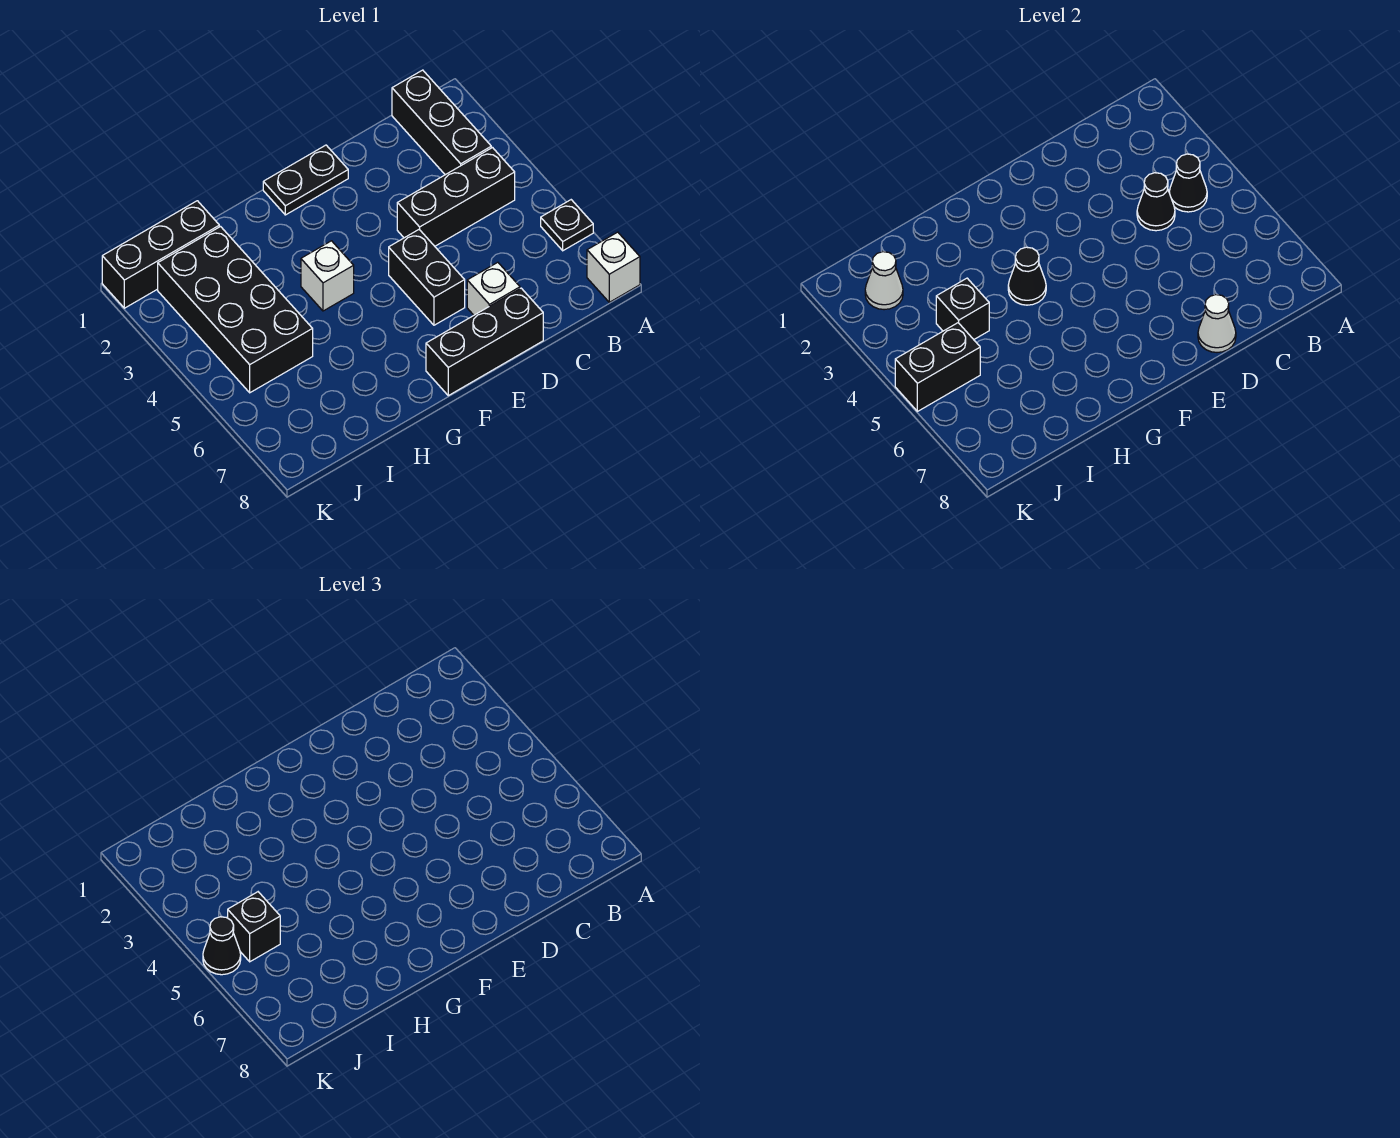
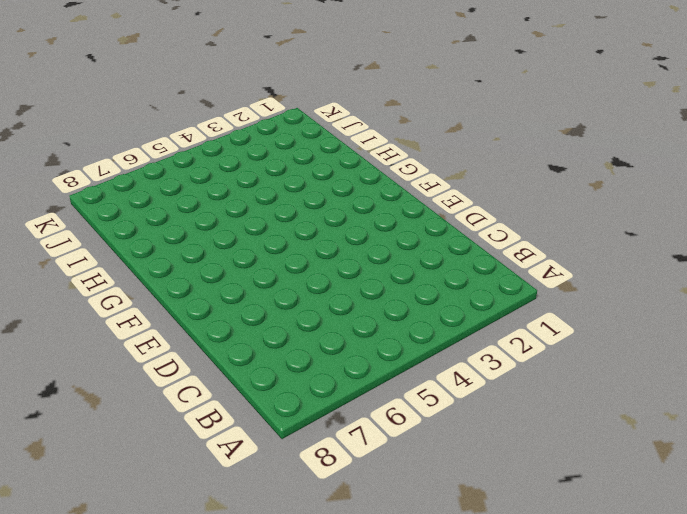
none -> black plate A6 level 1
none -> white brick A8 level 1
none -> black brick B1:B3 level 1

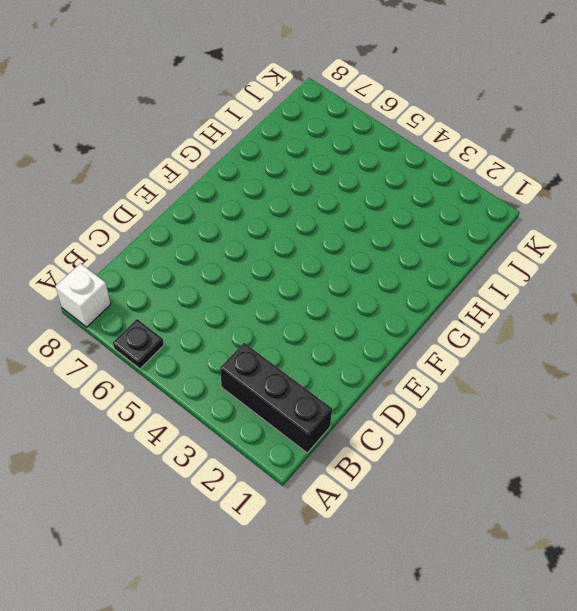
none -> black brick B4:D4 level 1
none -> white brick D7 level 1
none -> black brick D8:F8 level 1

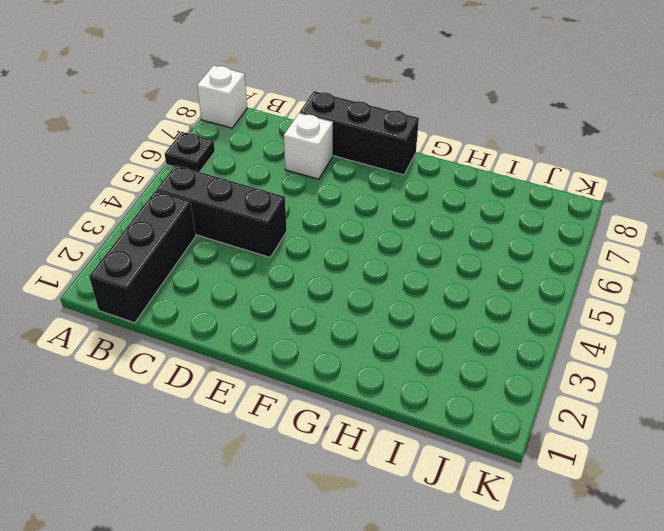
none -> black plate E1:F1 level 1
none -> black brick E5:E6 level 1
none -> white brick G4 level 1

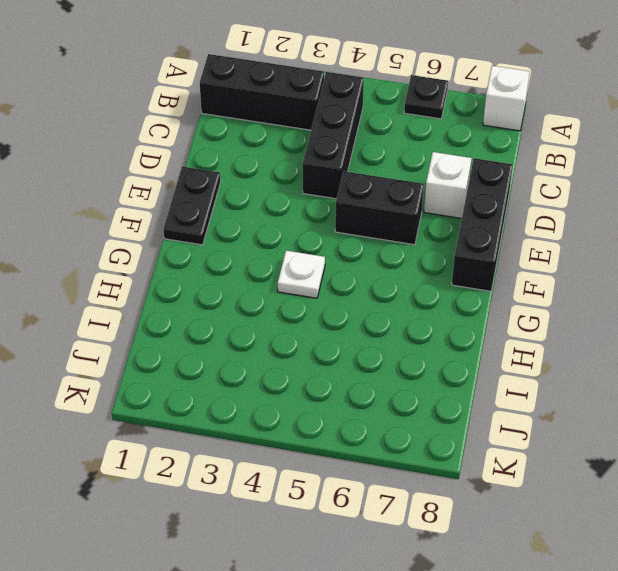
white plate G4 level 1 -> white brick G4 level 1
none -> black brick I1:K1 level 1
none -> black brick I2:J5 level 1
none -> black cone B4 level 2

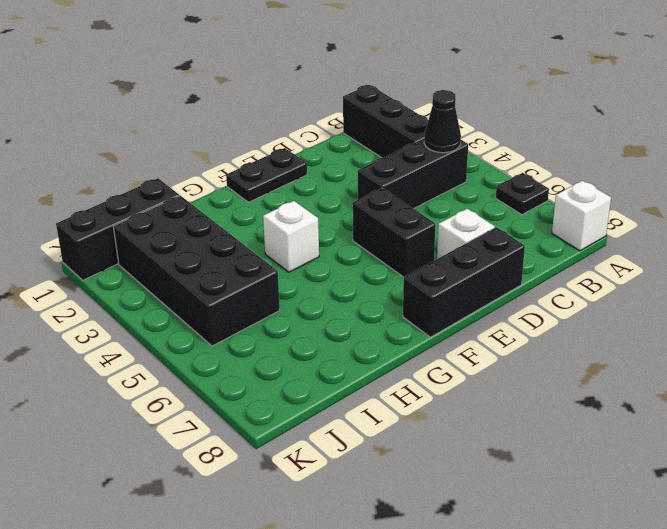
none -> black cone C4 level 2
none -> white cone D8 level 2
none -> black cone G4 level 2

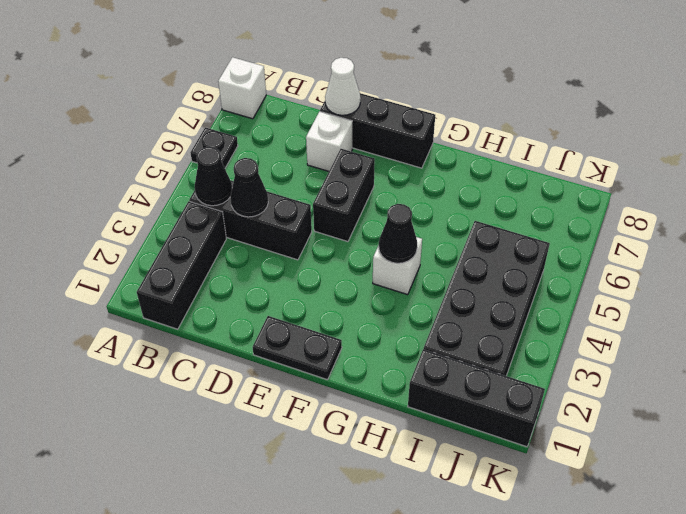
none -> black brick I4 level 2
none -> white cone J2 level 2
none -> black brick J5:K5 level 2

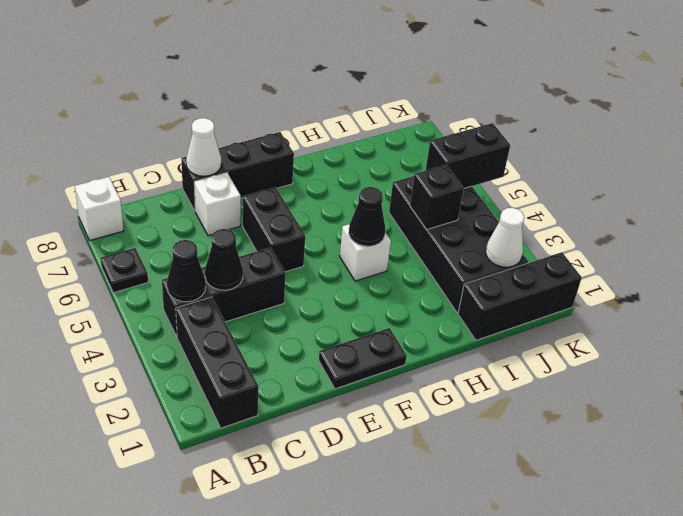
none -> black brick J5 level 3
none -> black cone K5 level 3

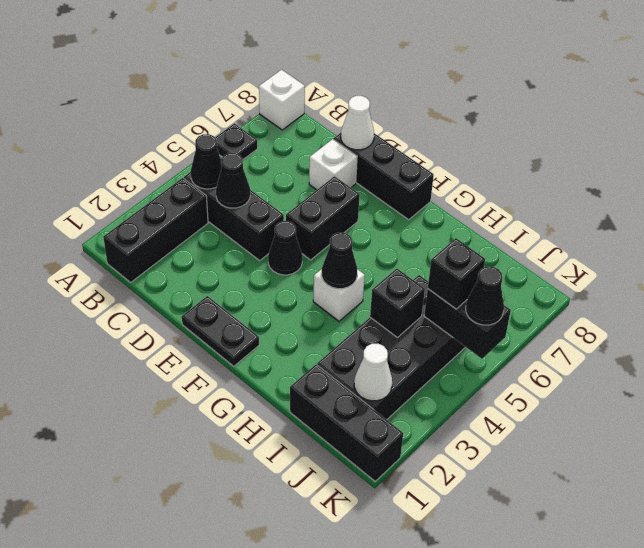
black cone E4 level 1 -> none

